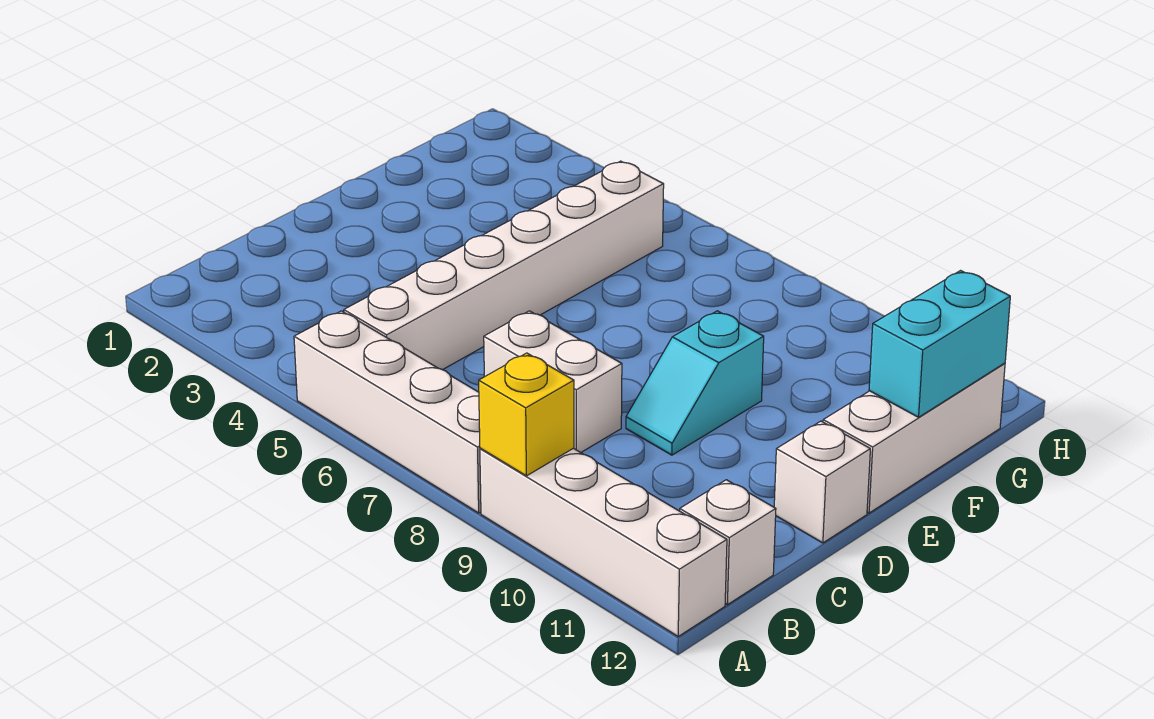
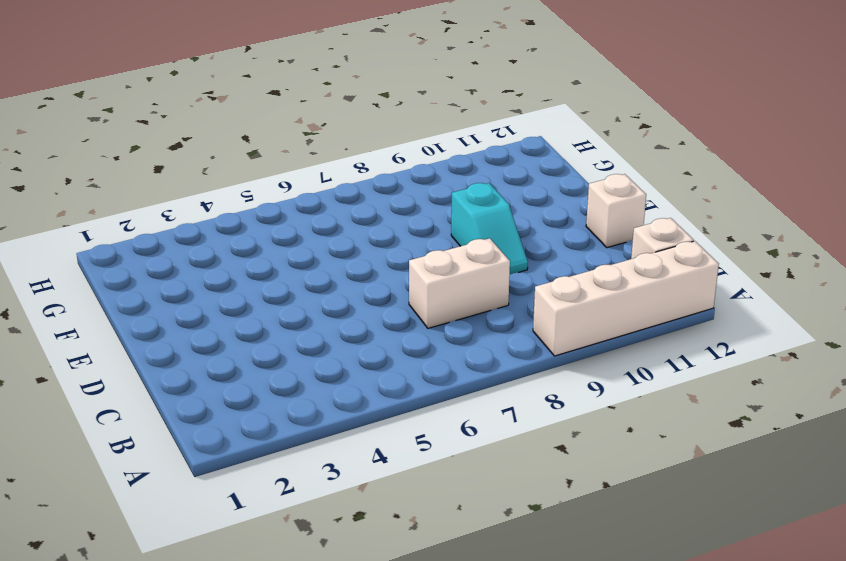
none -> white brick A5:A8 level 1
none -> white brick B5:G5 level 1

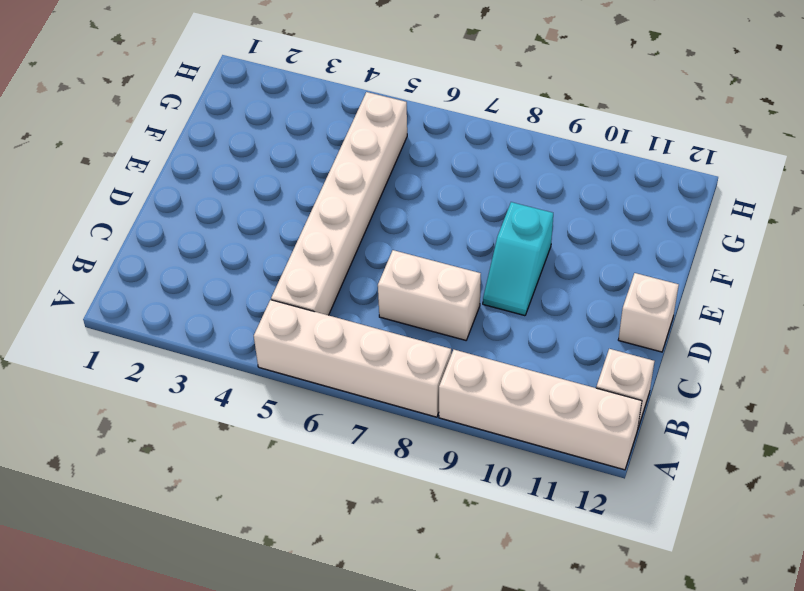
none -> white brick E12:G12 level 1
none -> yellow brick A9 level 2

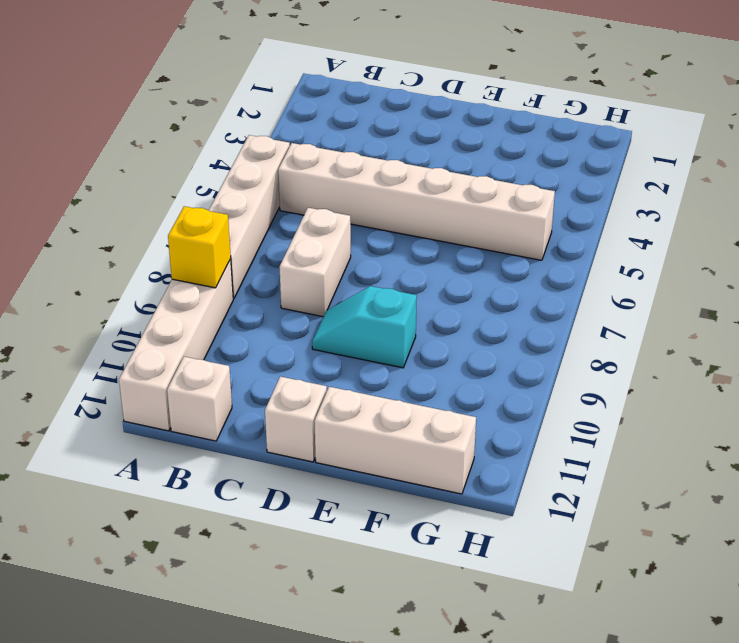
none -> cyan brick F12:G12 level 2

